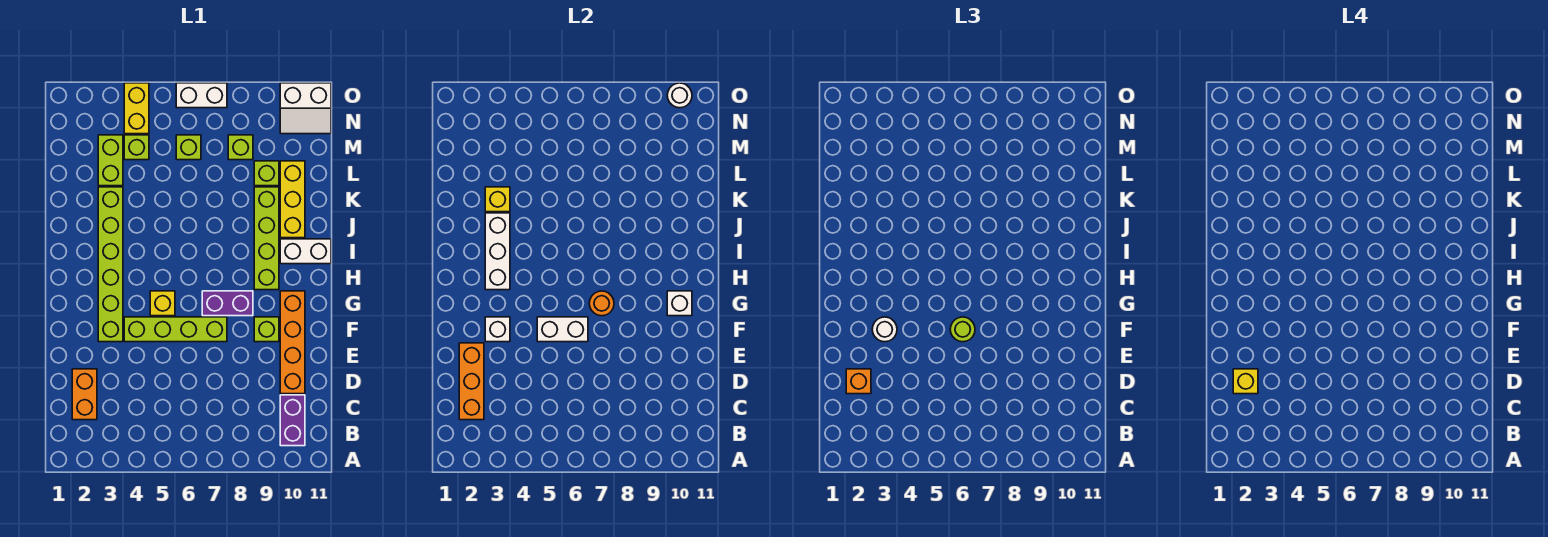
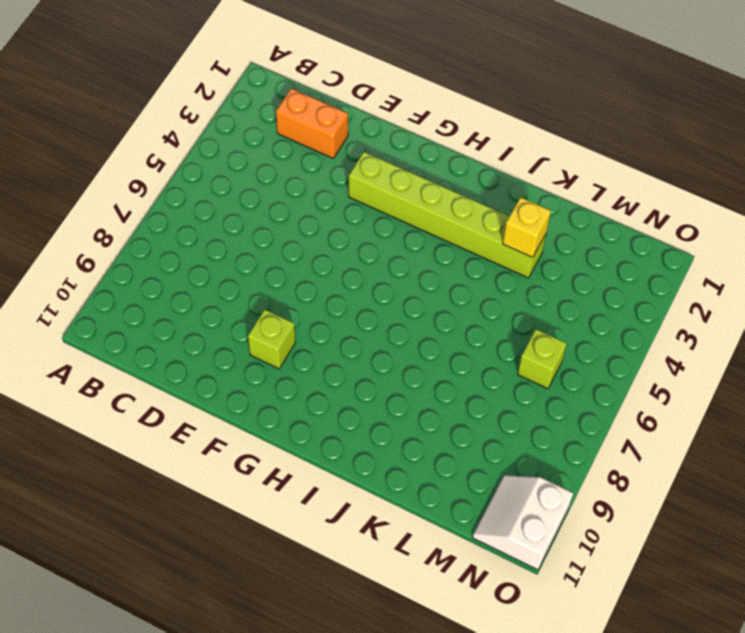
none -> purple brick B10:C10 level 1
none -> orange brick D10:G10 level 1
none -> lime brick F4:F7 level 1
none -> yellow brick G5 level 1

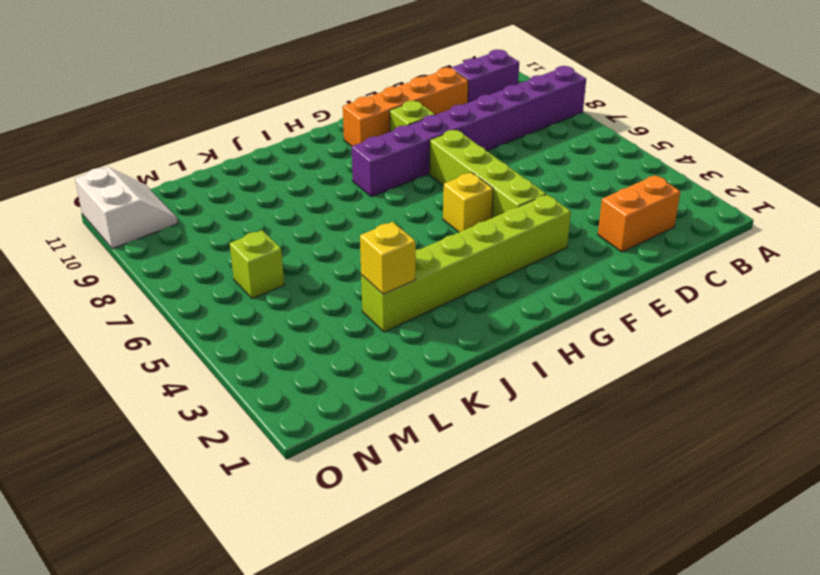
purple brick A8:H8 level 1 -> purple brick G7:G8 level 1
none -> lime brick H9:K9 level 1
none -> white brick I10:I11 level 1
none -> yellow brick J10:L10 level 1
none -> lime brick L3:M3 level 1

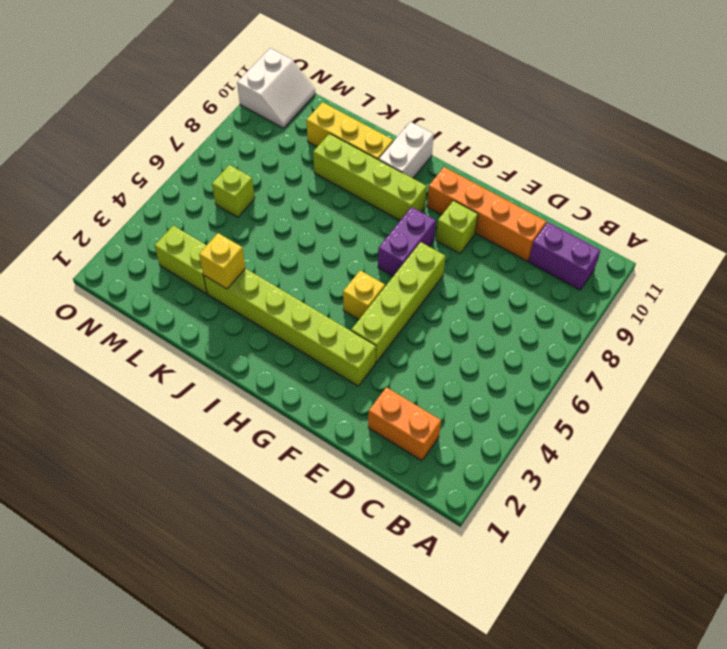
none -> lime brick L9 level 1
none -> lime brick M4 level 1
none -> lime brick M8 level 1
none -> yellow brick N4:O4 level 1

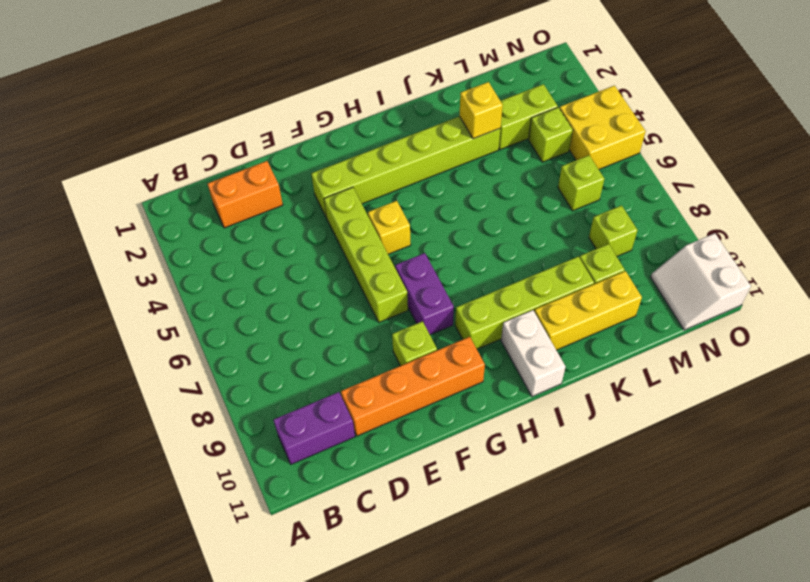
yellow brick N4:O5 level 1 -> yellow brick N4:O4 level 1
none -> white brick O6:O7 level 1
none -> orange brick C2:E2 level 2
none -> white brick F3 level 2
none -> white brick F5:F6 level 2

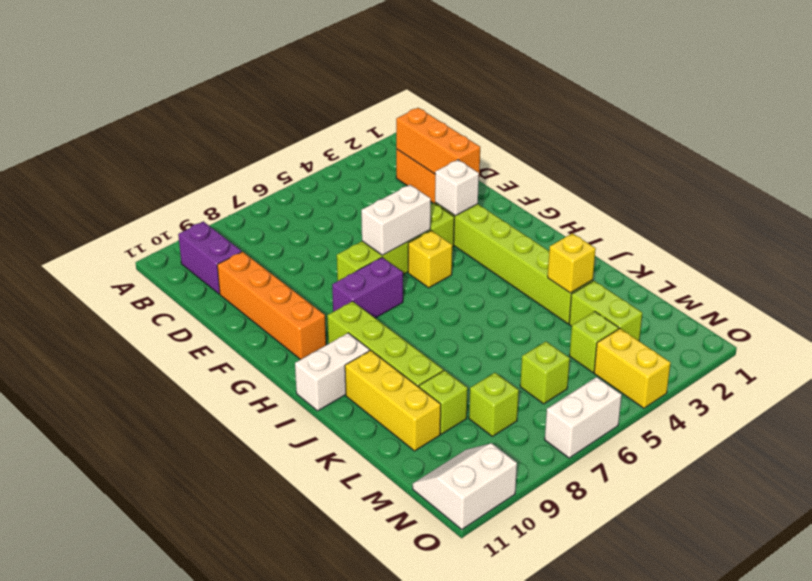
none -> lime brick F9 level 1
none -> orange round brick G7 level 2
none -> white brick G10 level 2
none -> white brick H3:J3 level 2

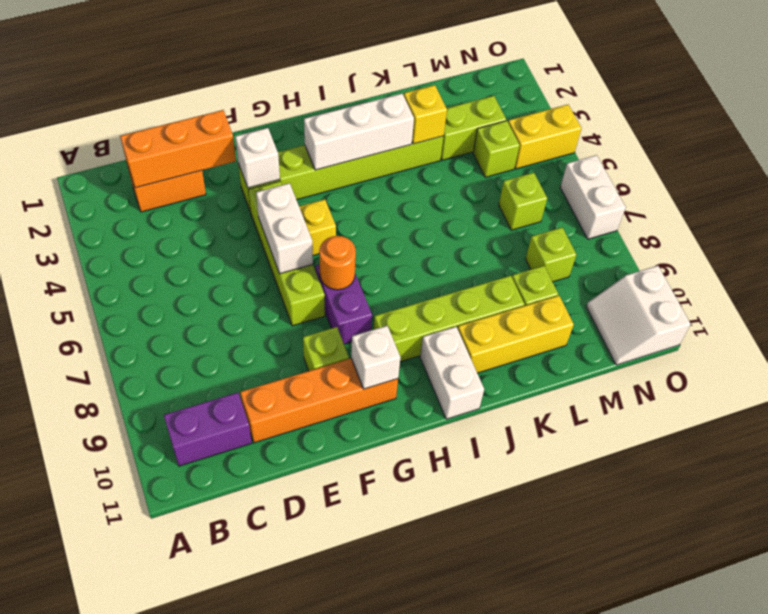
none -> white round brick O10 level 2
none -> orange brick D2 level 3
none -> white round brick F3 level 3
none -> lime round brick F6 level 3

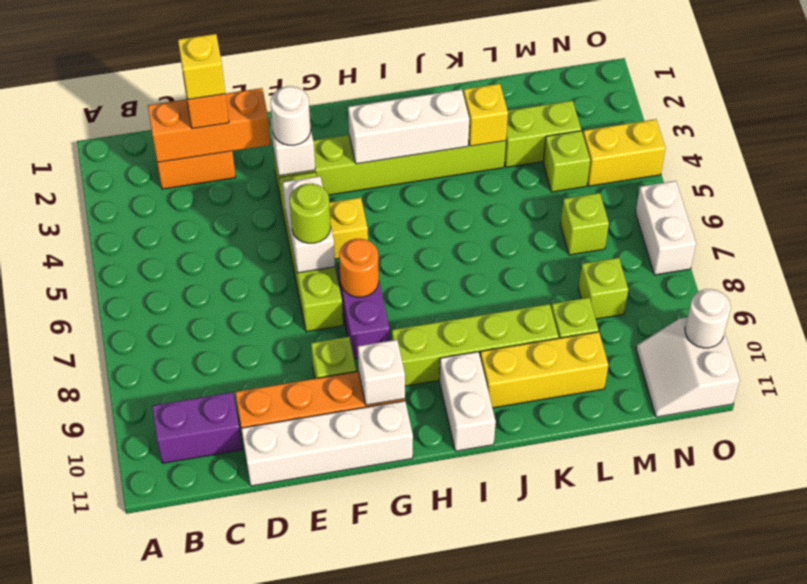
white brick D11:G11 level 1 -> none

